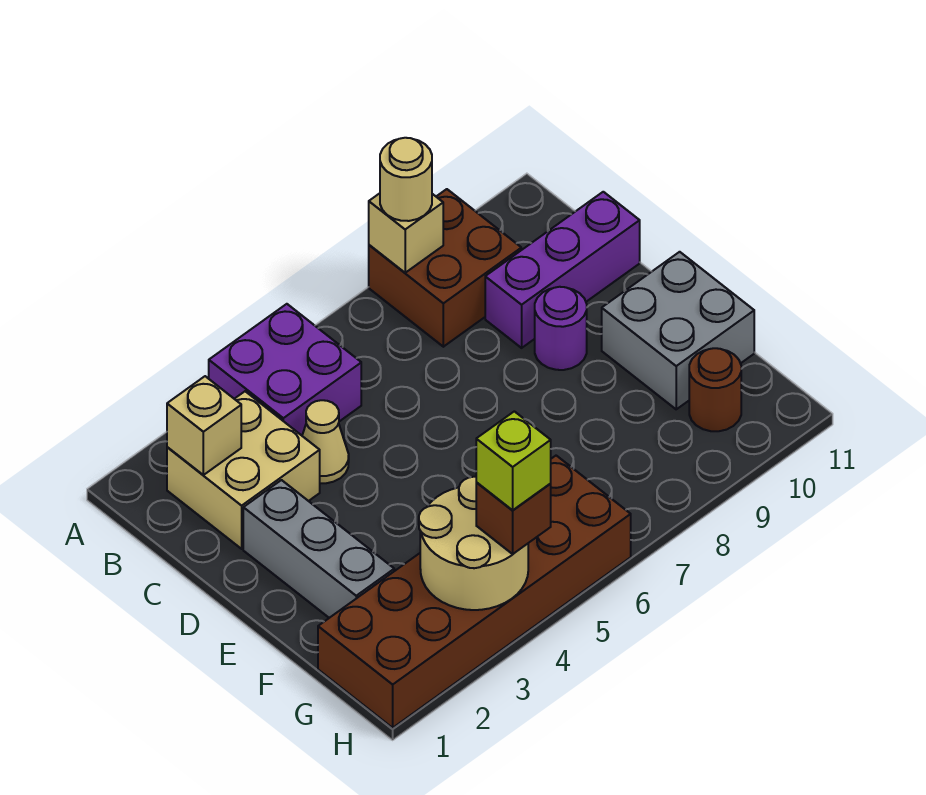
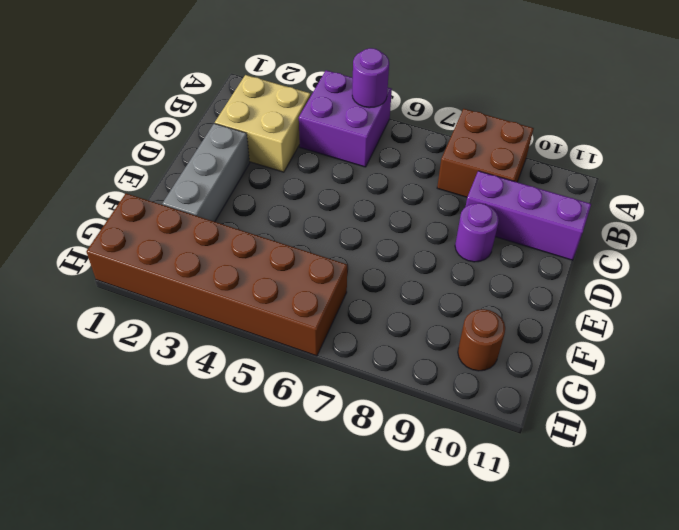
purple round brick A5 level 2 -> none
none -> tan cone C4 level 1
none -> grey brick E10:F11 level 1
none -> tan brick A8 level 2

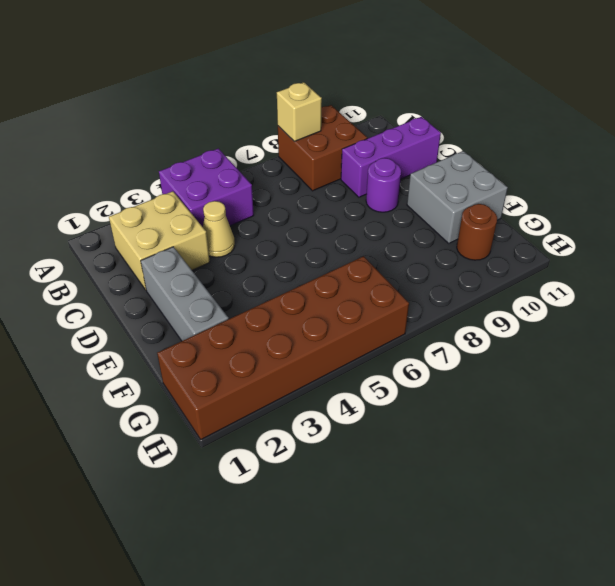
none -> tan brick B2 level 2
none -> tan round brick G3:H4 level 2
none -> tan round brick A8 level 3

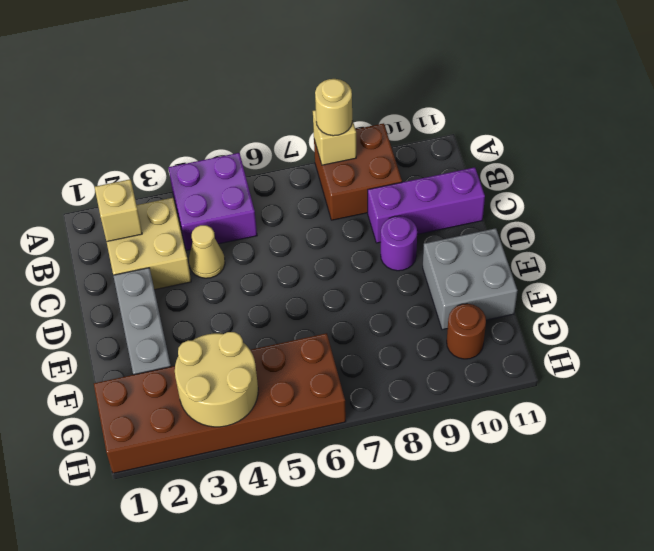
none -> brown brick H4 level 3
none -> lime brick H4 level 4

